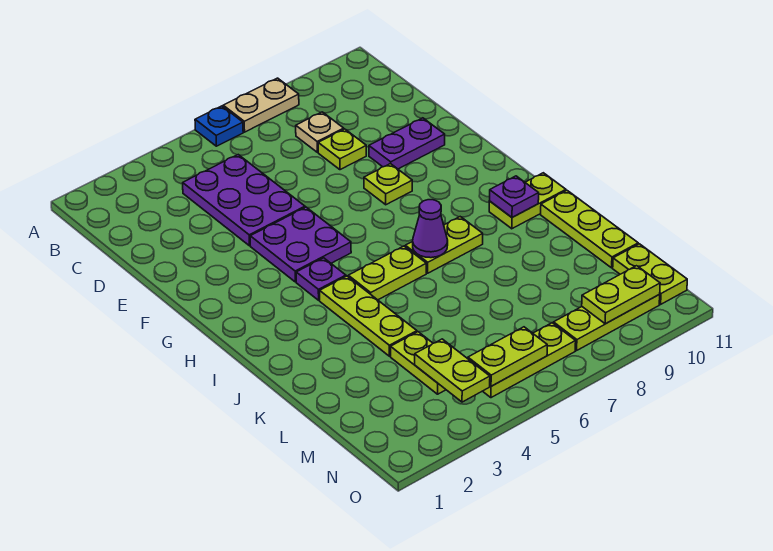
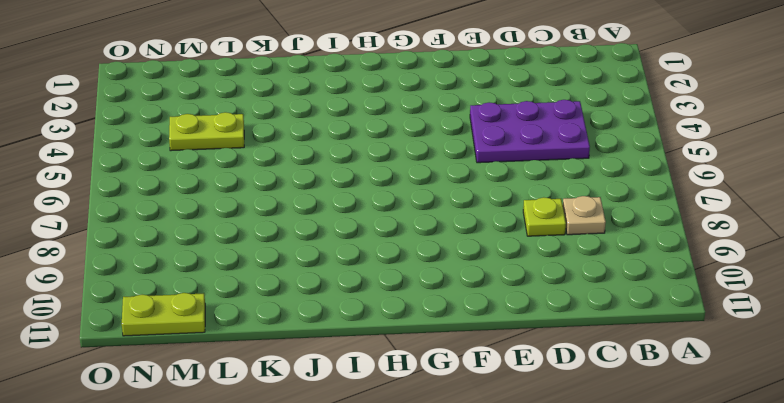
none -> blue plate A6 level 1
none -> tan plate A7:A8 level 1
none -> purple plate E9:E10 level 1

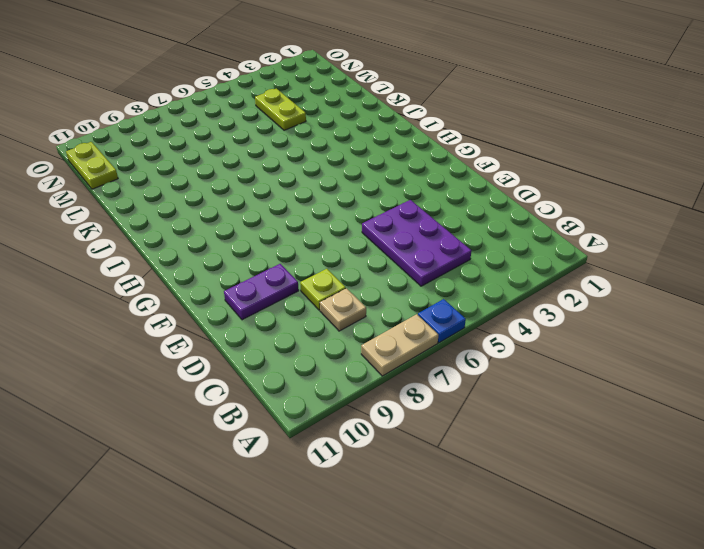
none -> purple plate F4:G5 level 1
none -> lime plate F8 level 1
none -> purple plate H4 level 1

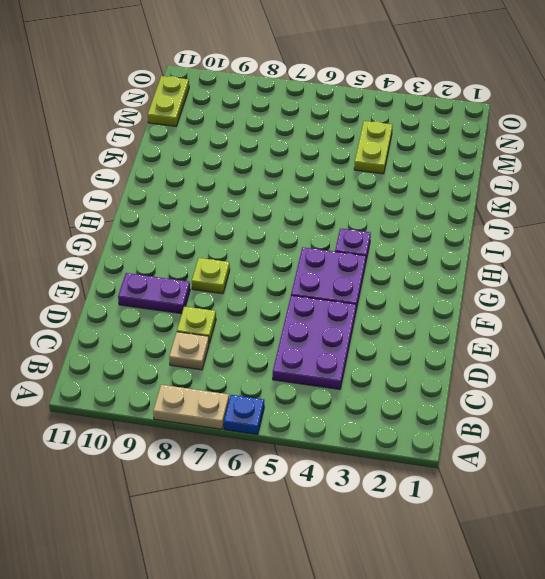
none -> lime plate I4:K4 level 1
none -> lime plate I5:I6 level 1
none -> lime plate I7:I8 level 1

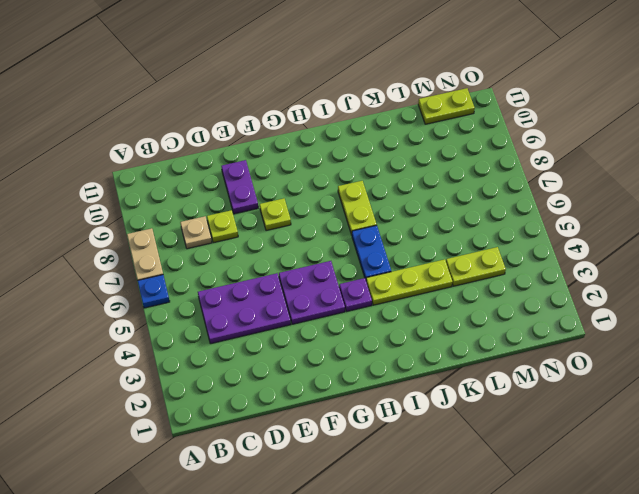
blue plate I5:I6 level 1 -> lime plate I5:I6 level 1
none -> lime plate I10:I11 level 1
none -> lime plate J11:L11 level 1
none -> lime plate N5:N7 level 1

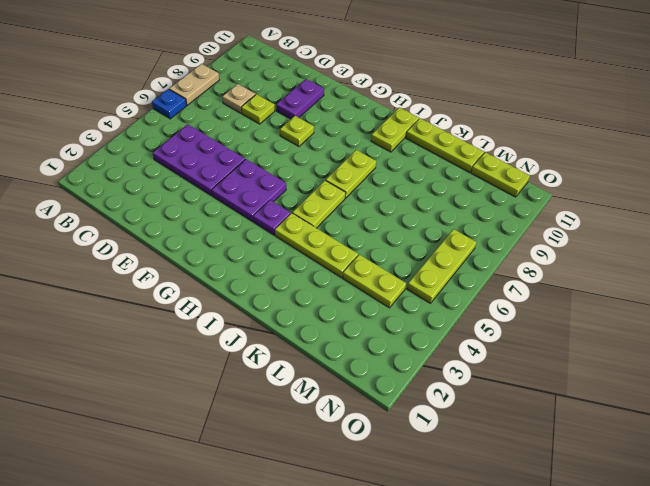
none -> lime plate N8:N10 level 1
none -> purple cone I7 level 2
none -> purple plate I10 level 2

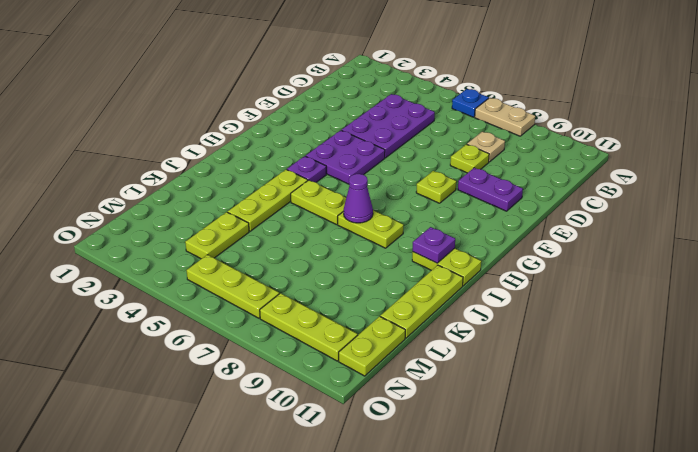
none -> lime plate M4:N4 level 2
none -> lime plate N5:N6 level 2
none -> lime plate N9:N10 level 2

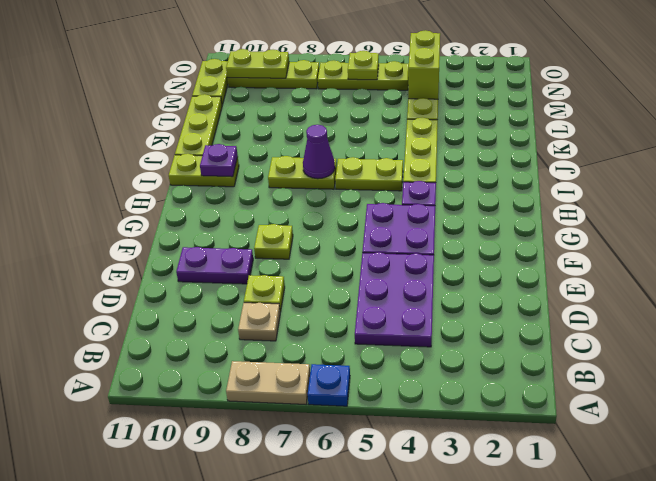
lime brick M4:N4 level 2 -> lime plate M4:N4 level 2
lime plate N6 level 2 -> lime plate N5:N6 level 2

